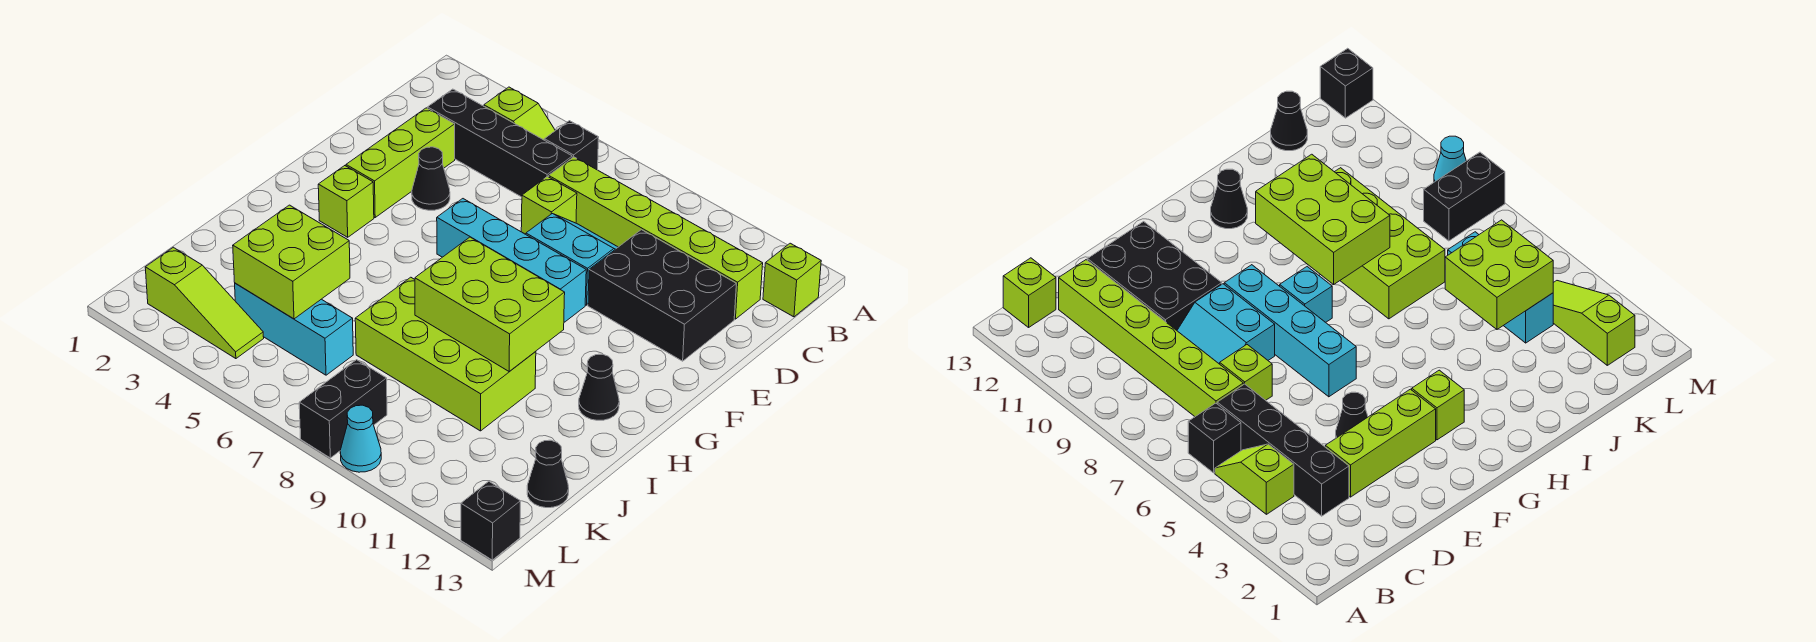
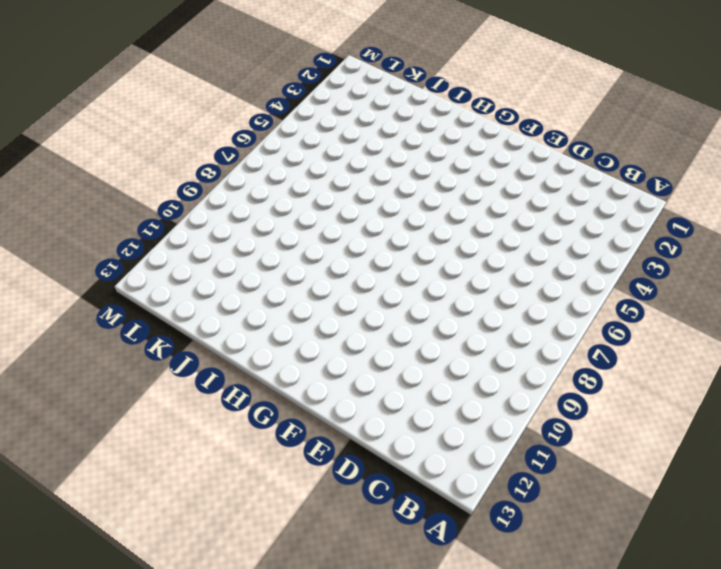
none -> lime slope B4:B5 level 1 top 4
none -> black brick B6 level 1
none -> lime brick B13 level 1

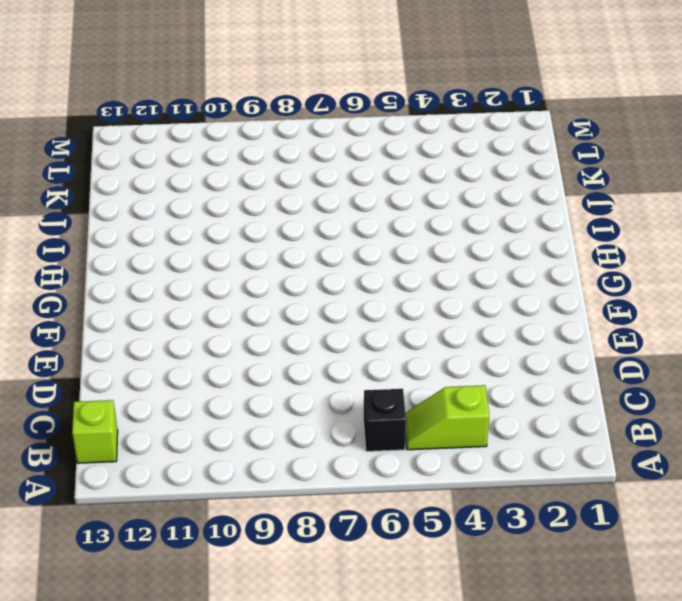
none -> black brick C3:C6 level 1
none -> lime brick C7:C12 level 1
none -> lime brick D3:F3 level 1

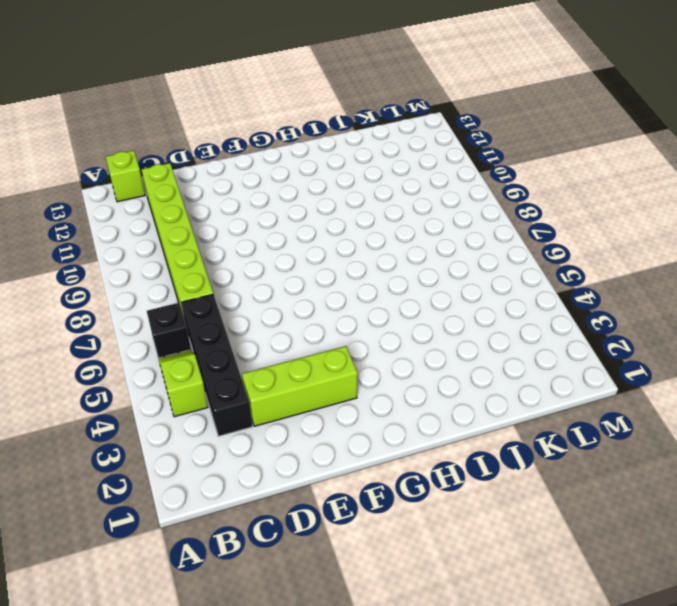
none -> lime brick D7 level 1
none -> cyan slope D8:E9 level 1 top E
none -> black brick D10:E12 level 1

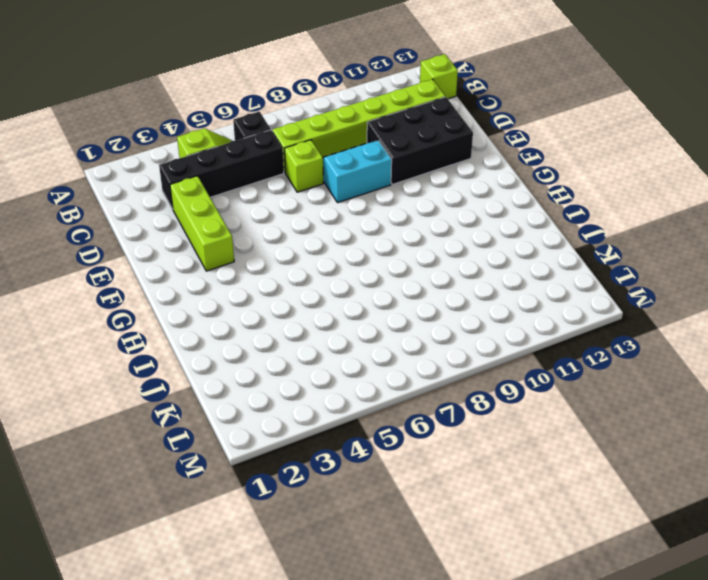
none -> black cone E4 level 1
none -> cyan brick F6:F9 level 1
none -> lime brick G3 level 1

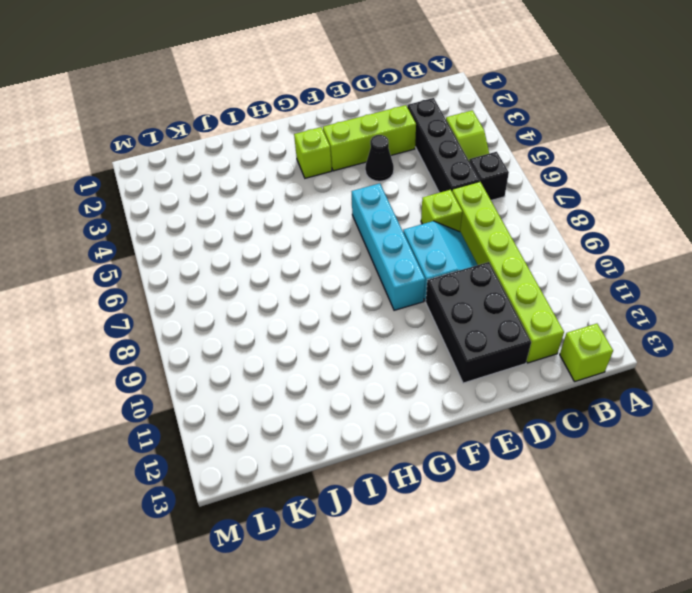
none -> cyan brick G8 level 1
none -> black cone H12 level 1
none -> lime brick I7:J10 level 1

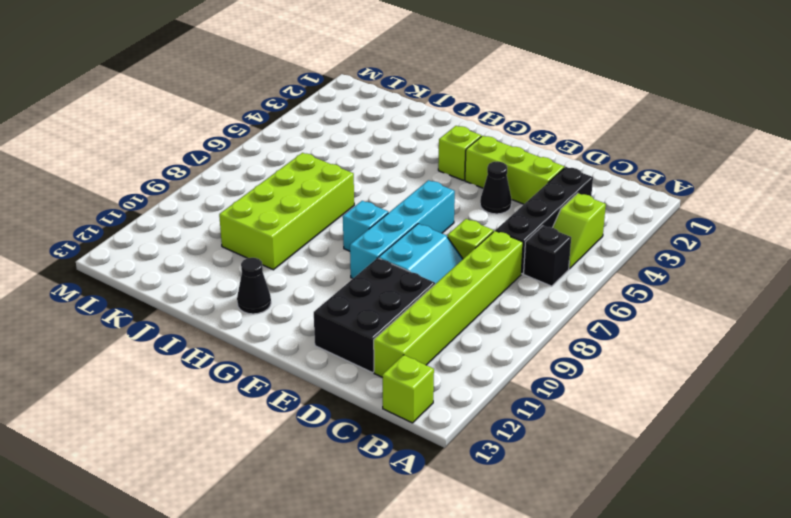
none -> cyan brick K4:K6 level 1
none -> black cone K13 level 1
none -> lime slope L2:L4 level 1 top 2

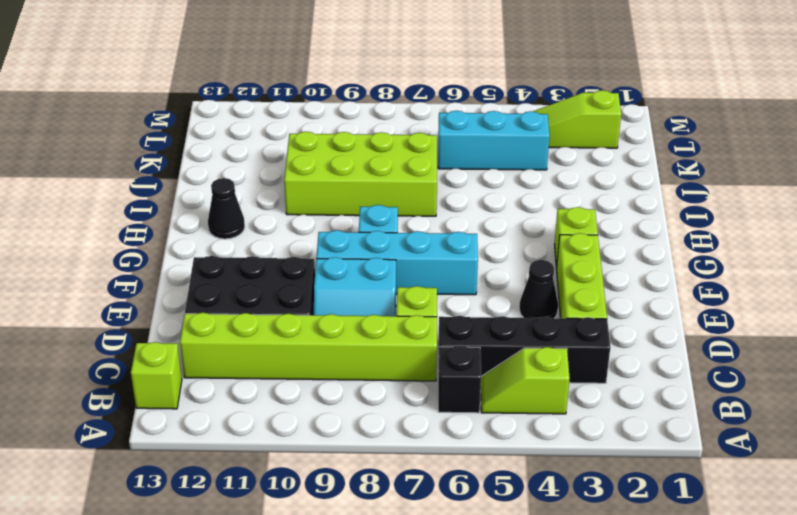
none -> black cone K13 level 1
none -> black brick L8:M8 level 1
none -> cyan cone M9 level 1

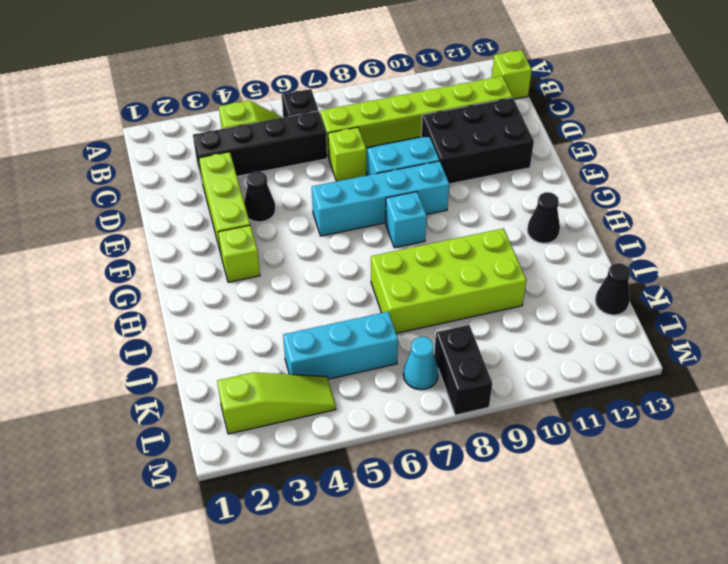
cyan cone L7 level 1 -> cyan cone M9 level 1
none -> black brick M13 level 1
none -> lime brick H8:I10 level 2
none -> lime brick J4:K5 level 2

